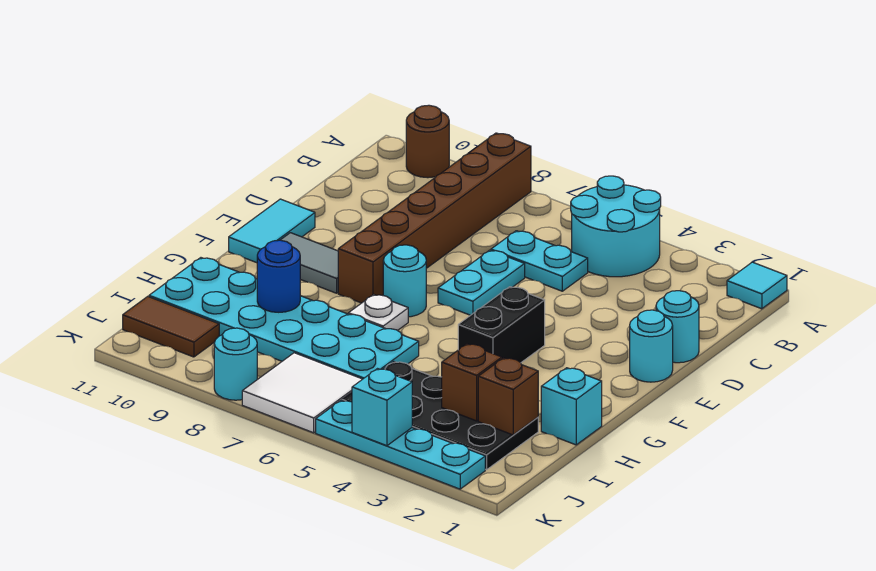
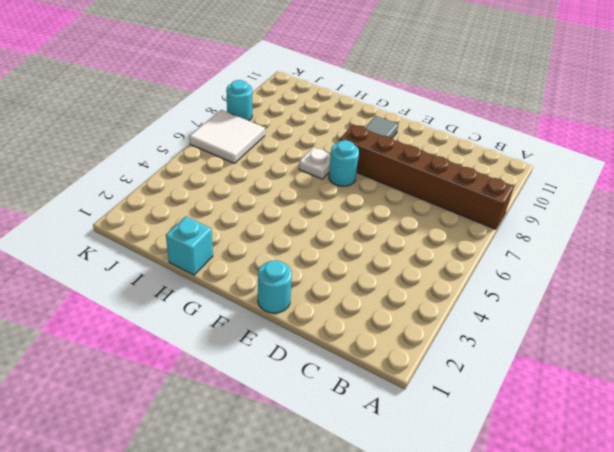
none -> cyan tile A1 level 1
none -> cyan round brick A4:B5 level 1
none -> brown round brick A10 level 1

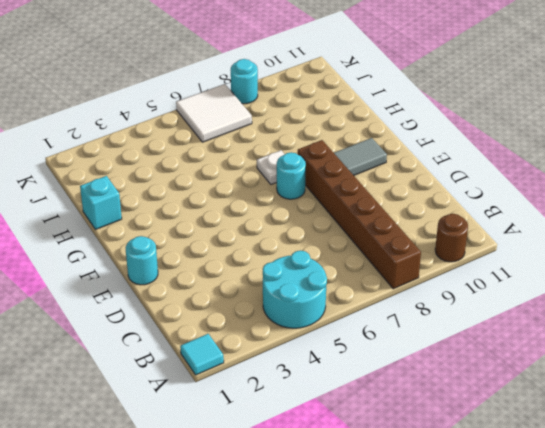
none -> cyan plate C5:C6 level 1
none -> cyan round brick D1 level 1
none -> cyan plate D6:E6 level 1

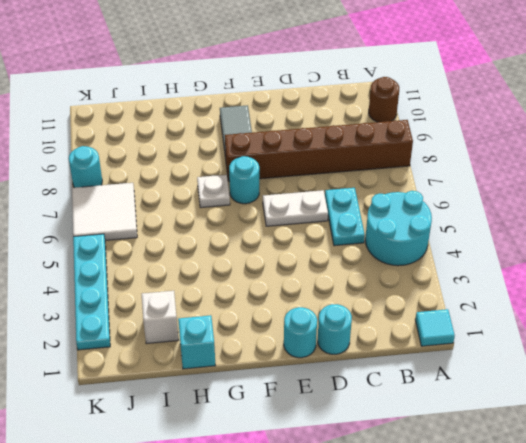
white plate D6:E6 level 1 -> cyan plate D6:E6 level 1
white brick I2 level 1 -> black plate I2:J5 level 1
none -> cyan tile E11:F11 level 1
none -> black brick F4:G4 level 1
none -> cyan plate H6:I11 level 1

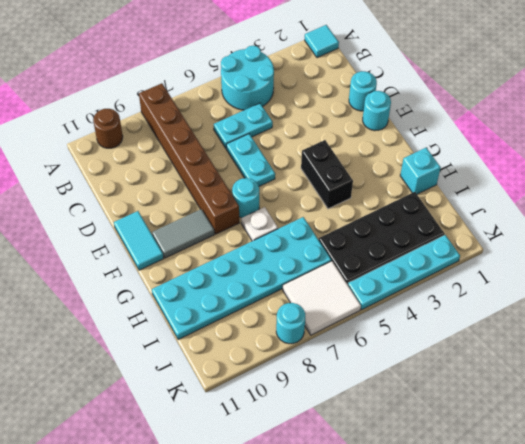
none -> brown tile J10:J11 level 1
none -> blue round brick H9 level 2
none -> brown brick I2 level 2

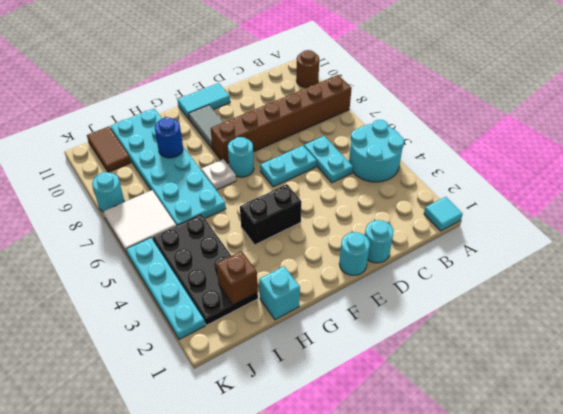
none -> brown brick I3 level 2
none -> cyan brick K4 level 2

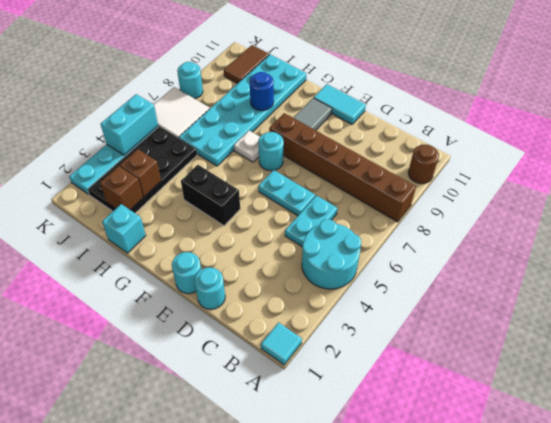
cyan brick K4:K5 level 2 -> cyan brick K4 level 2

